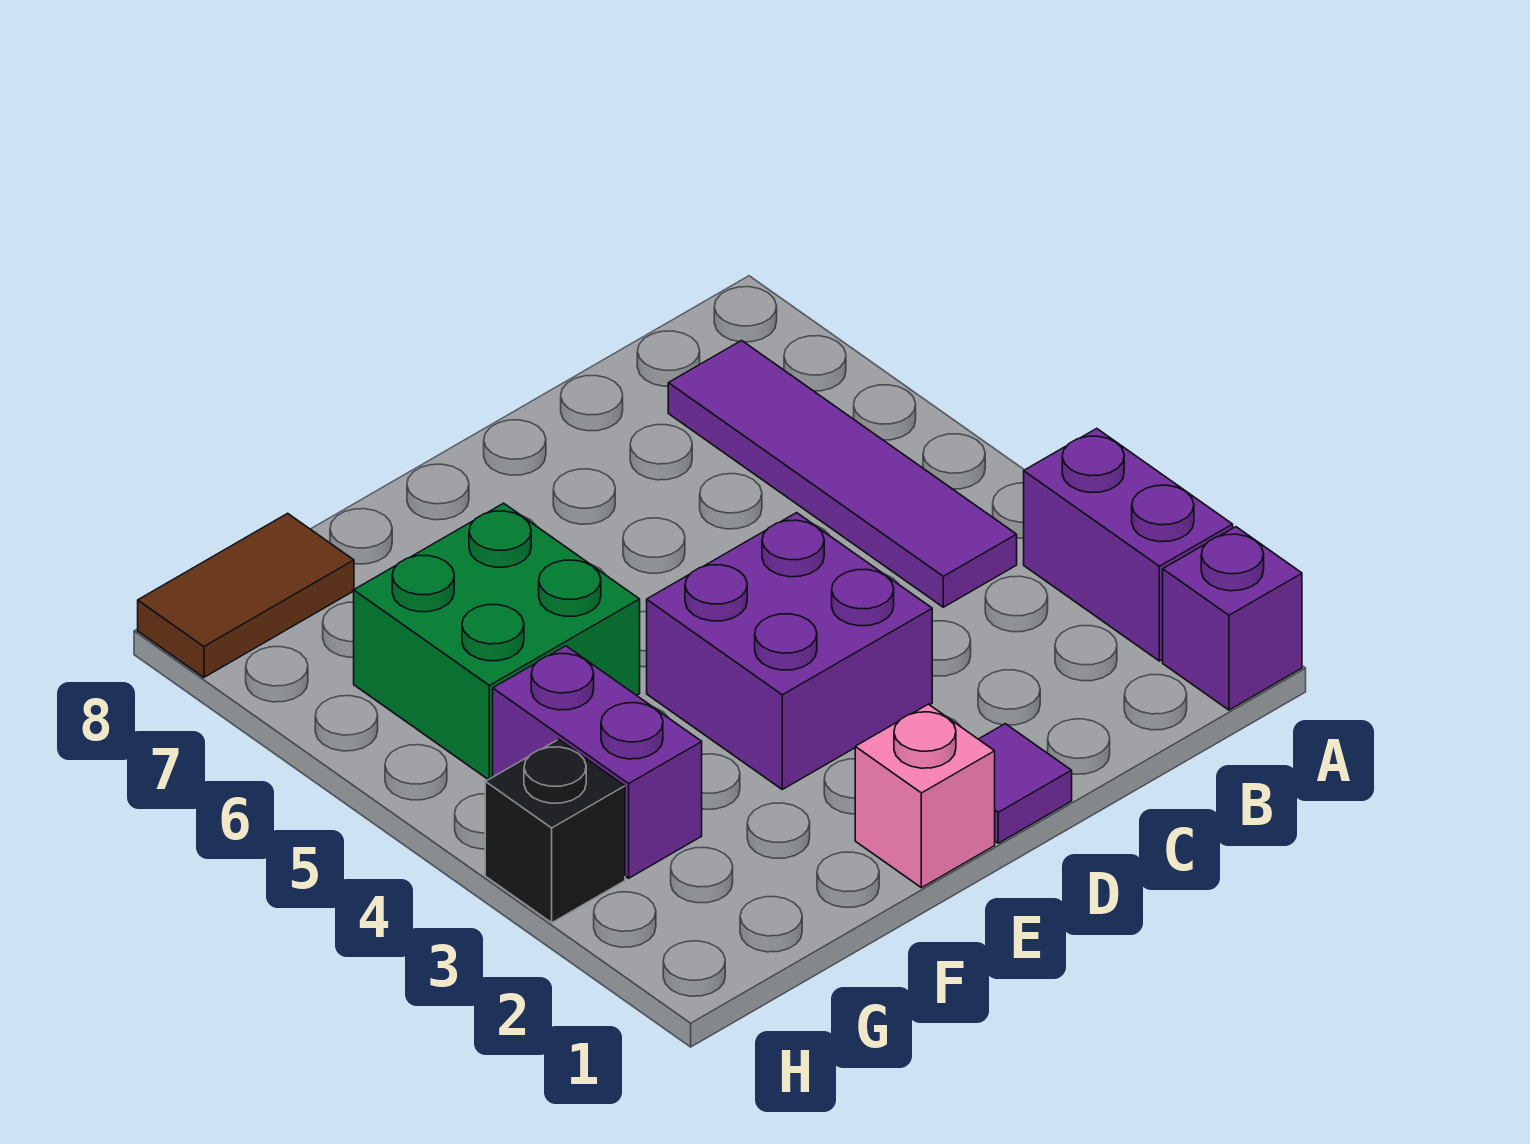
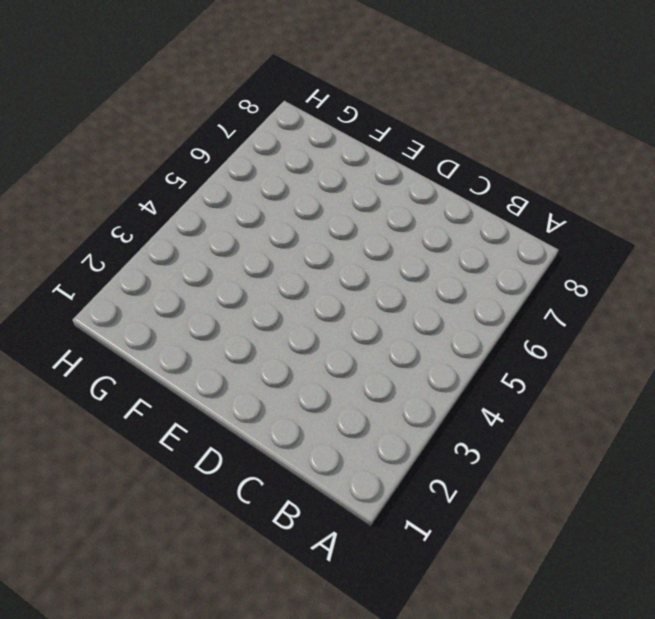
none -> purple brick A1 level 1
none -> purple brick A2:A3 level 1

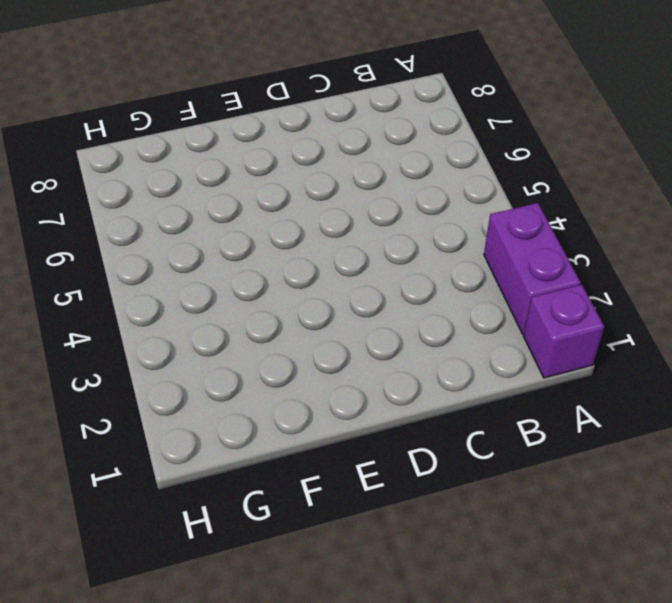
none -> purple tile B4:B7 level 1
none -> purple tile D1 level 1

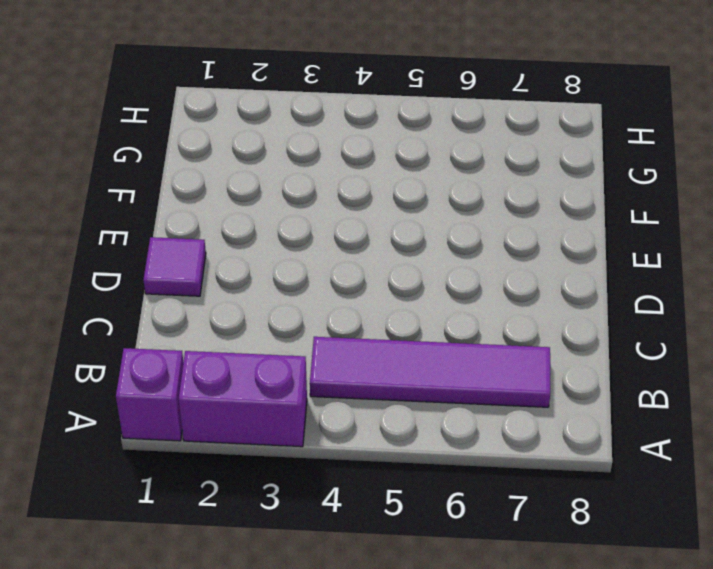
none -> purple brick D3:E4 level 1
none -> pink brick E1 level 1

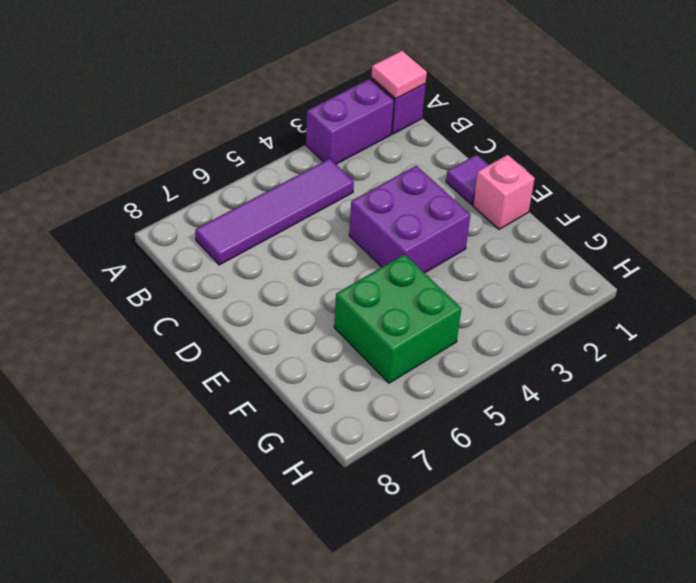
pink tile A1 level 2 -> none
none -> purple brick G3:G4 level 1
none -> brown tile G8:H8 level 1

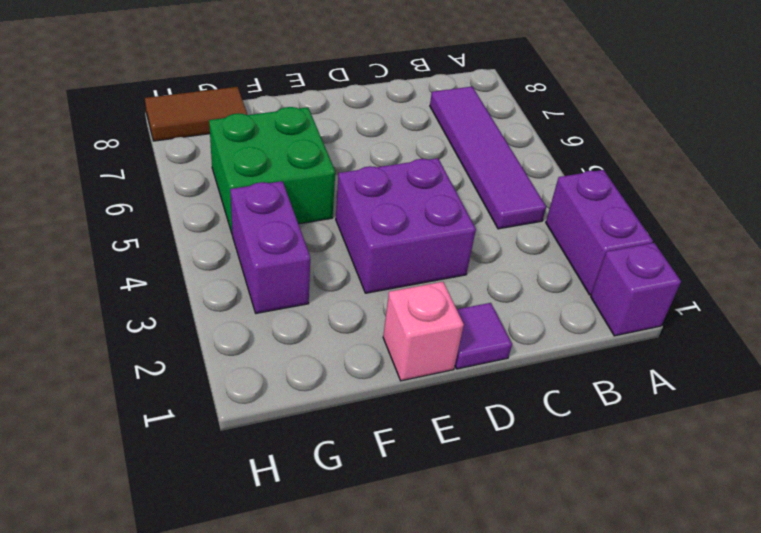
none -> black brick H3 level 1

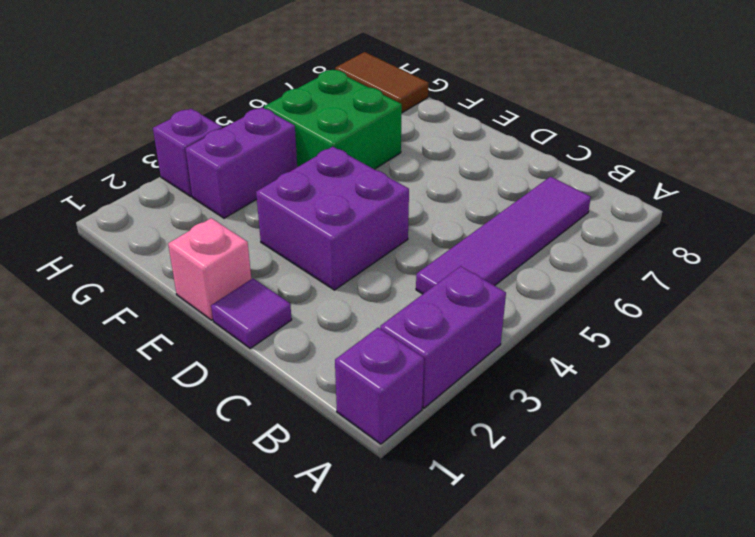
purple brick H3 level 1 -> black brick H3 level 1

